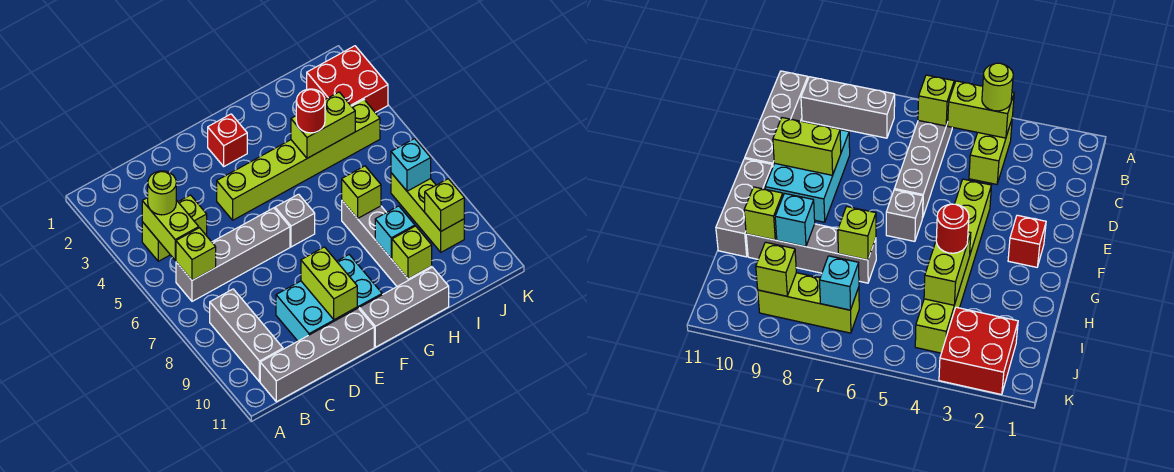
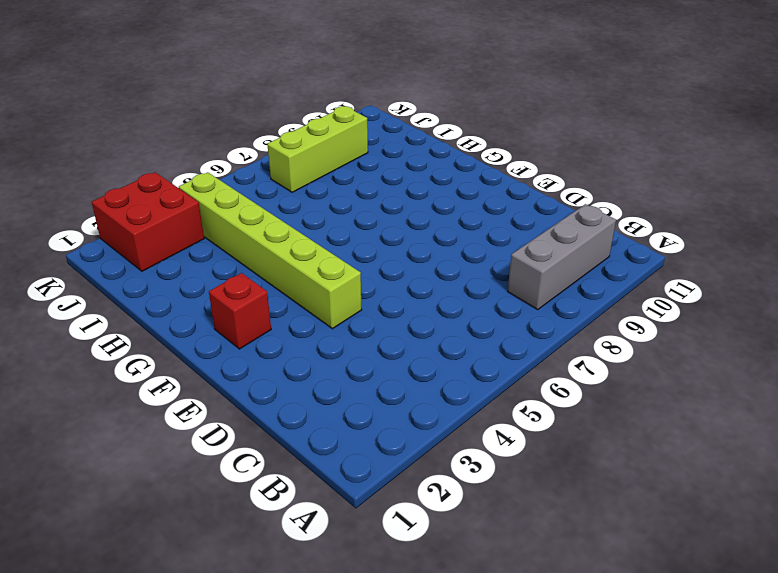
none -> lime brick B4:C4 level 1
none -> grey brick B6:E6 level 1
none -> grey brick B11:E11 level 1

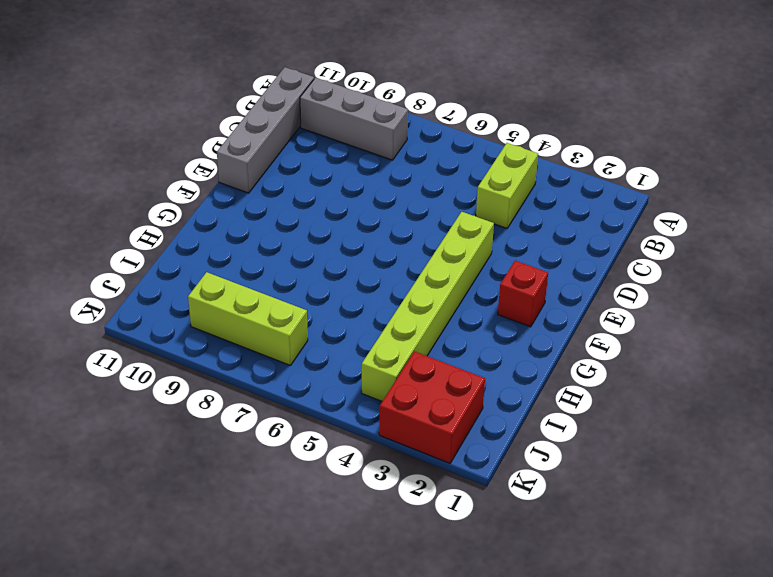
none -> grey brick B6:E6 level 1
none -> cyan brick D9:F10 level 1
none -> grey brick F6 level 1

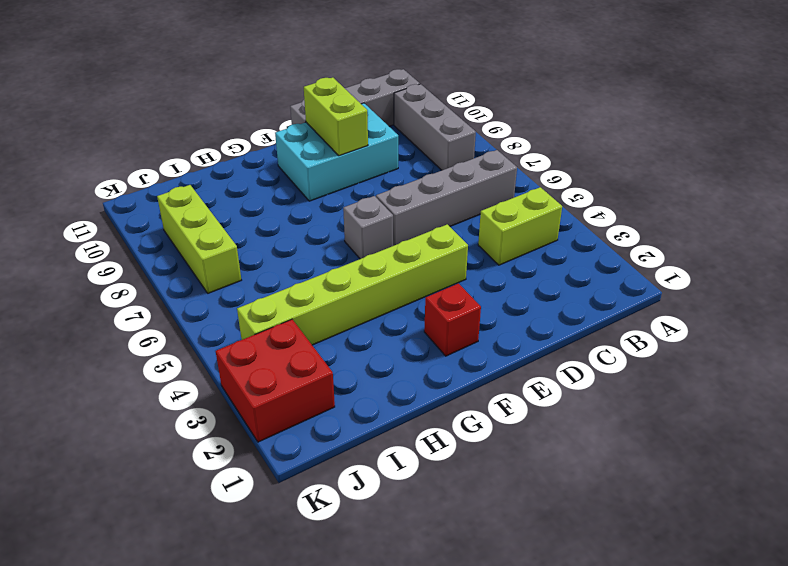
none -> grey brick F11:H11 level 1
none -> grey brick H7:H10 level 1
none -> lime brick B4:B5 level 2

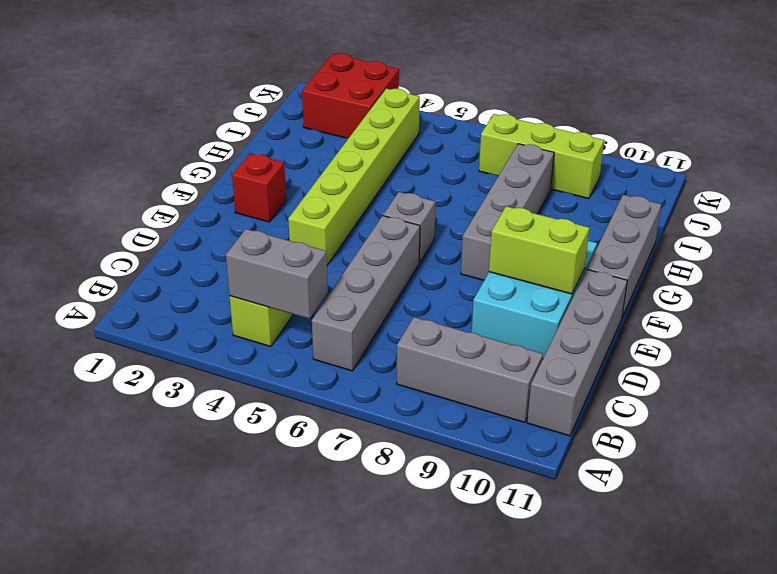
grey brick B4:B5 level 2 -> lime brick B4:B5 level 2
grey brick F8:I8 level 1 -> grey brick H7:H10 level 1
none -> lime brick B6 level 2
none -> lime brick H4:I4 level 2
none -> lime brick H7 level 2

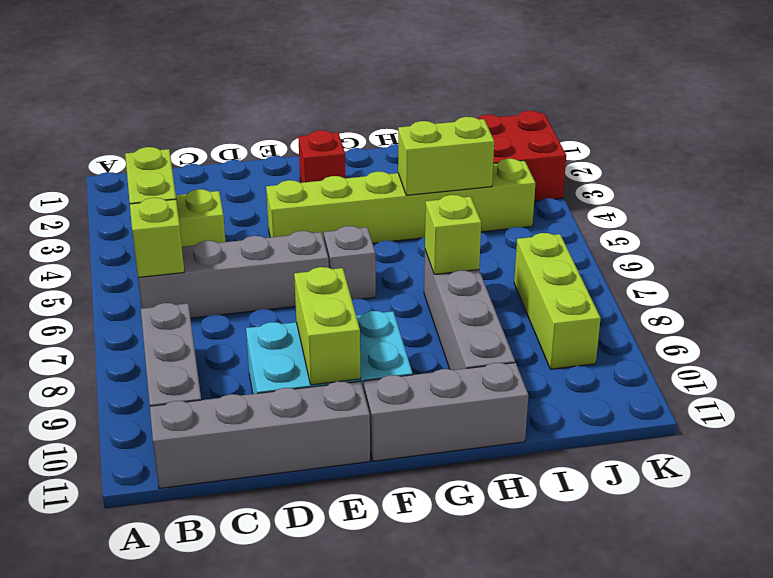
none -> cyan brick H9 level 2
none -> lime brick H10 level 2
none -> cyan brick J7 level 2

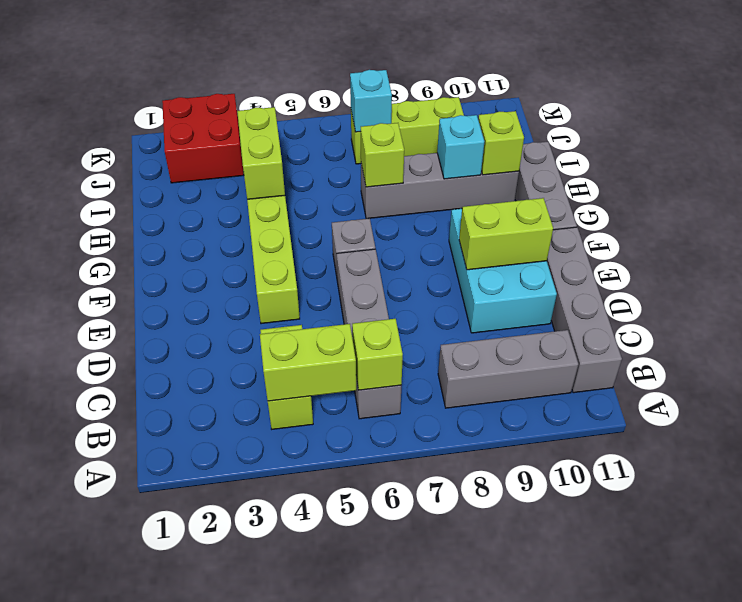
none -> red brick F2 level 1
none -> lime brick J9 level 2
none -> lime round brick B4 level 3

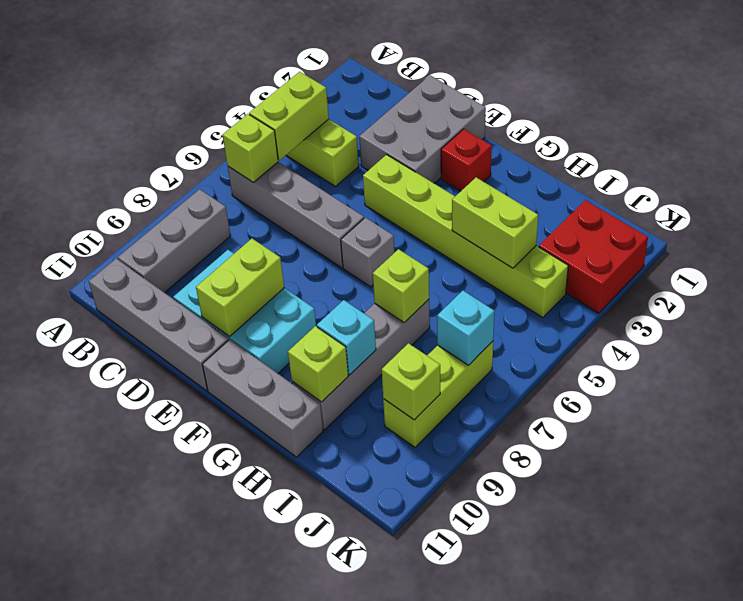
grey brick D1:E3 level 1 -> none
none -> lime round brick B4 level 3
none -> red round brick H4 level 3

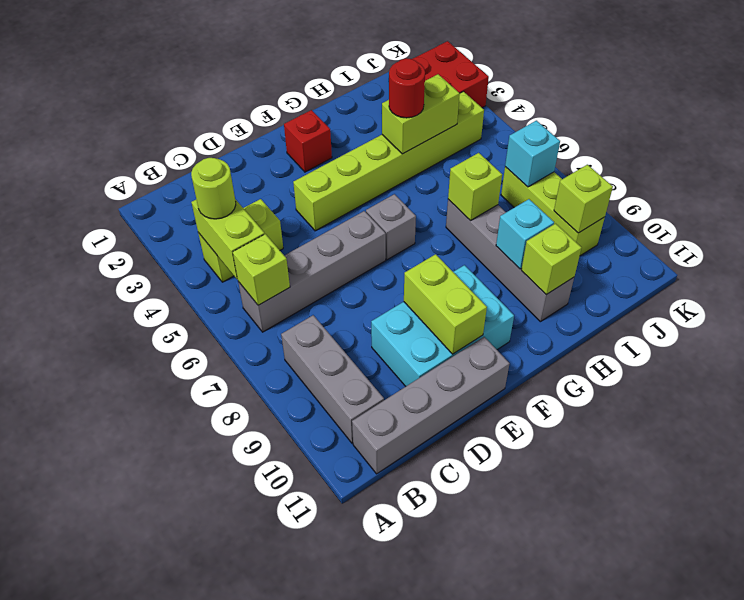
none -> grey brick F11:H11 level 1

